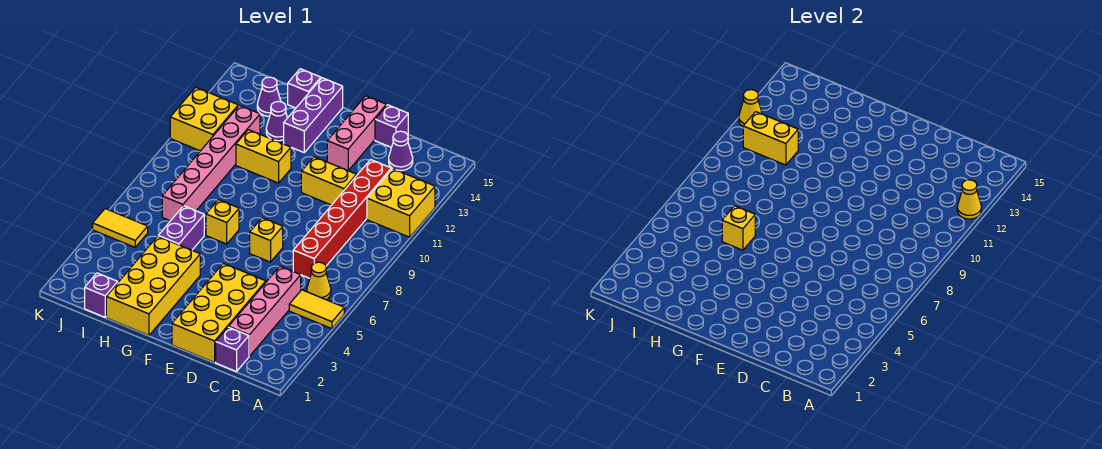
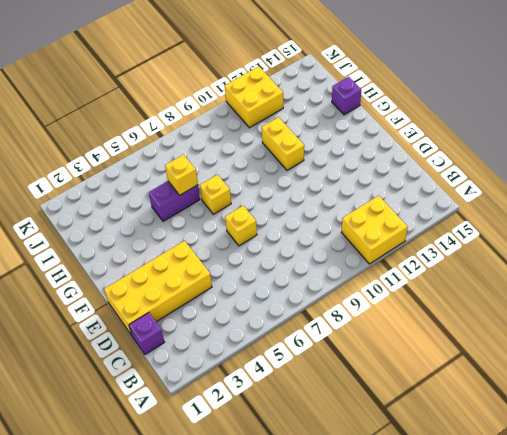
none -> yellow tile A5:B5 level 1
none -> yellow cone B6 level 1
none -> pink brick C2:C5 level 1

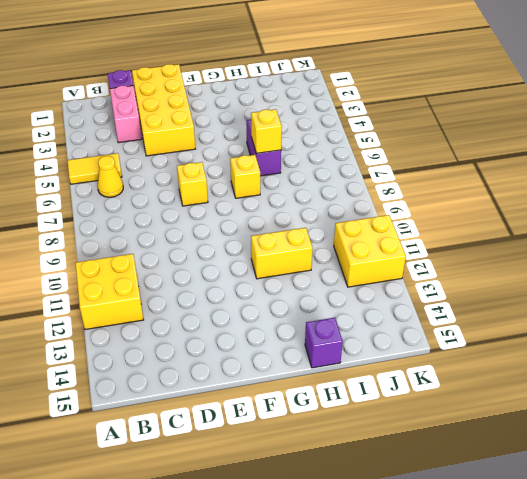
pink brick C2:C3 level 1 -> pink brick C2:C5 level 1
none -> red brick C7:C12 level 1
none -> purple cone C14 level 1
none -> yellow brick D11:E11 level 1

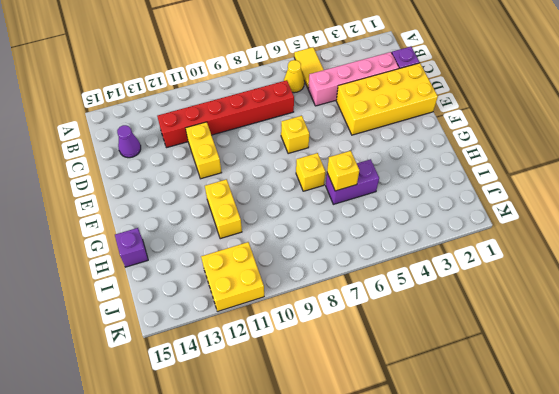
none -> yellow brick A11:B12 level 1
none -> purple brick D15 level 1
none -> pink brick E13:E15 level 1

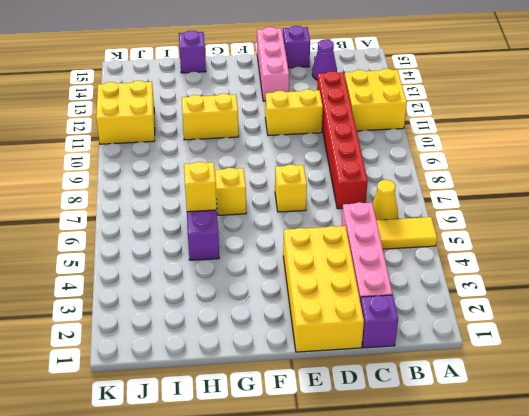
none -> yellow brick G1:H4 level 1
none -> purple brick G13:G15 level 1
none -> purple cone H13 level 1

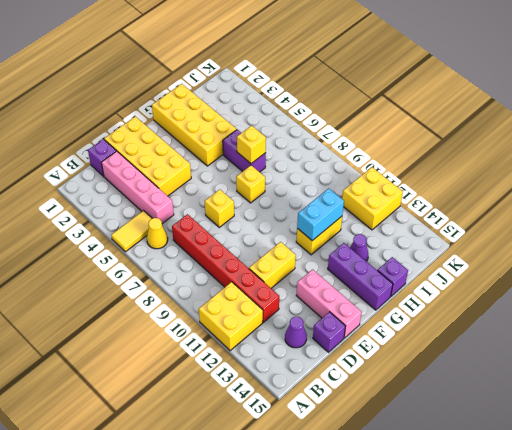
cyan brick G11:H11 level 2 -> none
none -> purple brick I1 level 1
none -> pink brick I7:I12 level 1
none -> purple cone I14 level 1

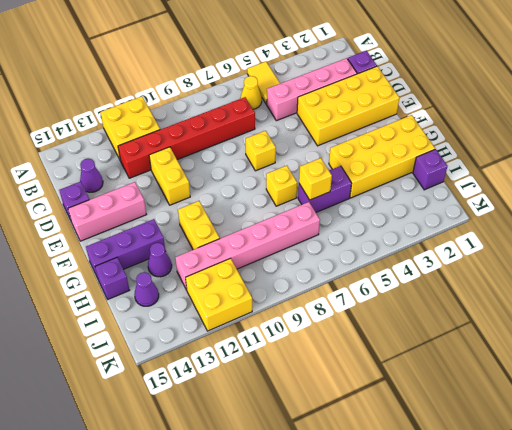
none -> yellow tile J5:K5 level 1
none -> yellow cone A12 level 2
none -> yellow brick I11:J11 level 2

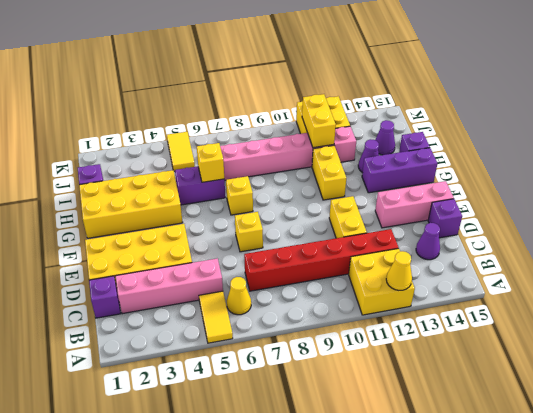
none -> yellow cone K12 level 2

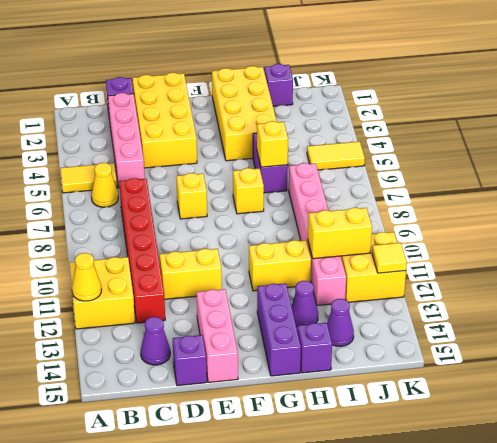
yellow tile K12 level 2 -> yellow cone K12 level 2

